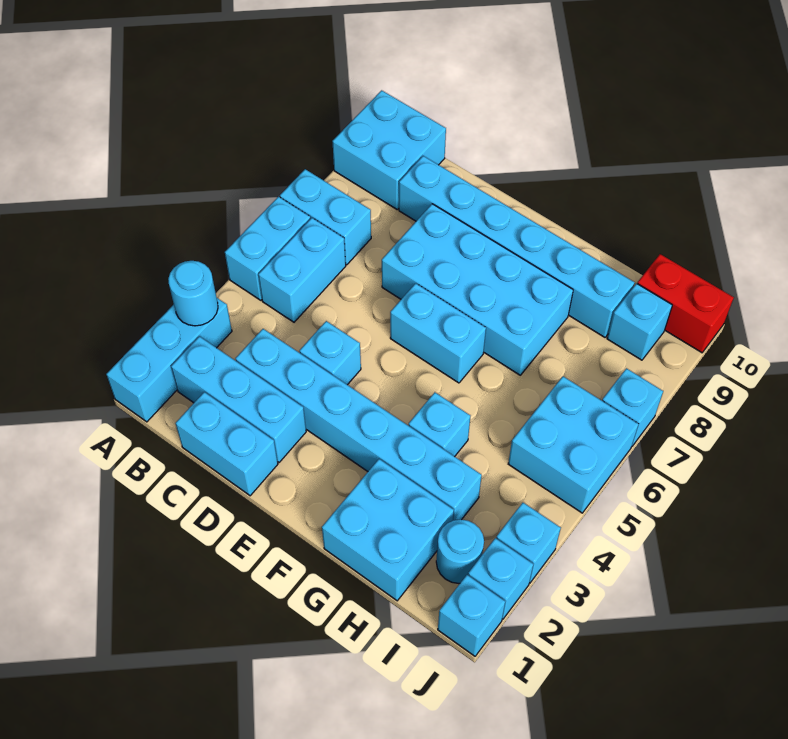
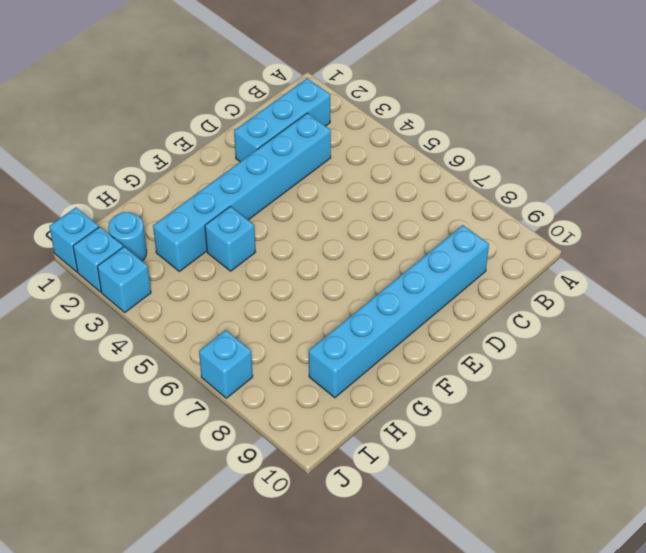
none -> cyan brick A1:A3 level 1
none -> cyan brick A5:A6 level 1
none -> cyan brick A7:B7 level 1

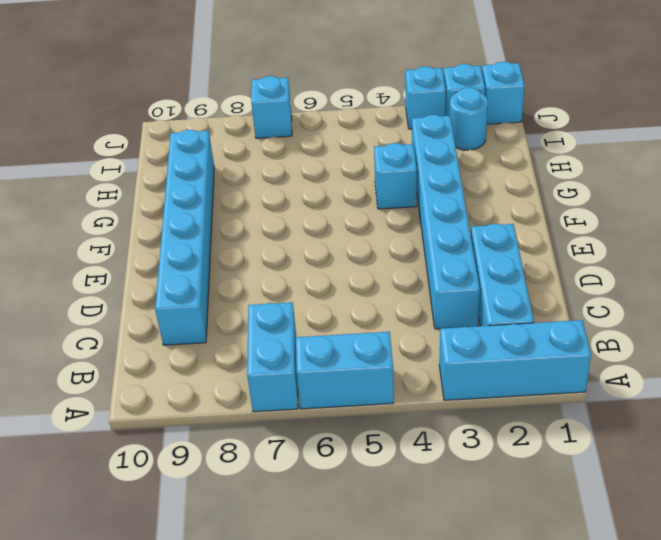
none -> cyan brick A9:B10 level 1
none -> cyan brick B5:B6 level 1
none -> cyan brick C1:D1 level 1

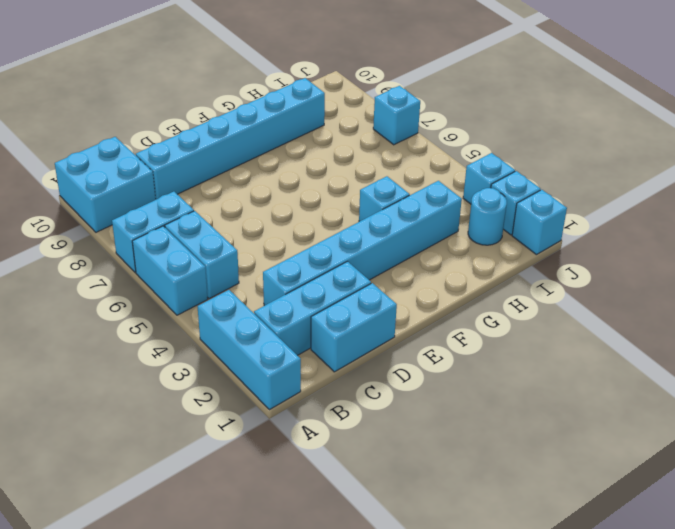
none -> cyan brick D4 level 1
none -> cyan brick D7:G8 level 1
none -> cyan brick E6:F6 level 1

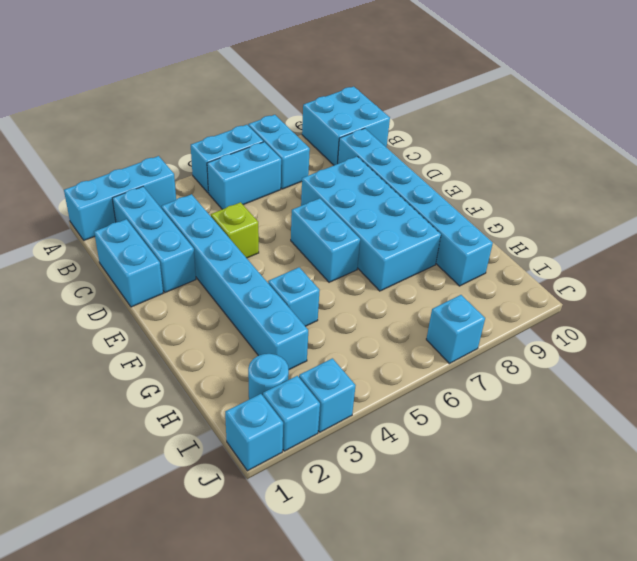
lime brick D4 level 1 -> cyan brick D4 level 1
none -> cyan brick G1:H2 level 1
none -> cyan brick I5:J6 level 1
none -> cyan brick I9 level 1

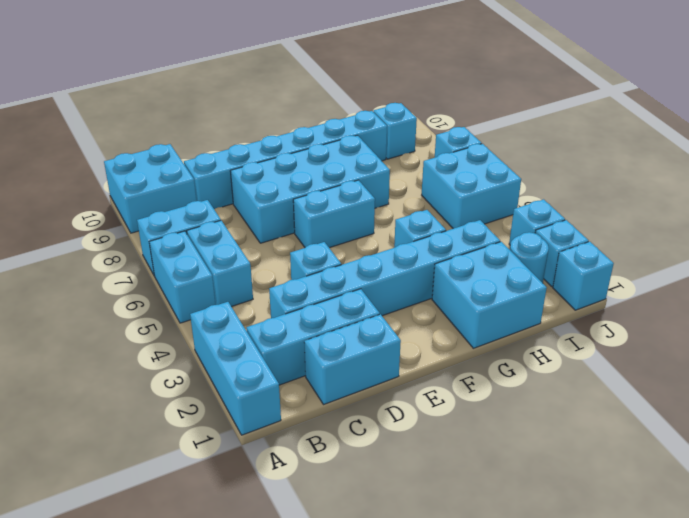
none -> red brick I10:J10 level 1
none -> cyan round brick A3 level 2

